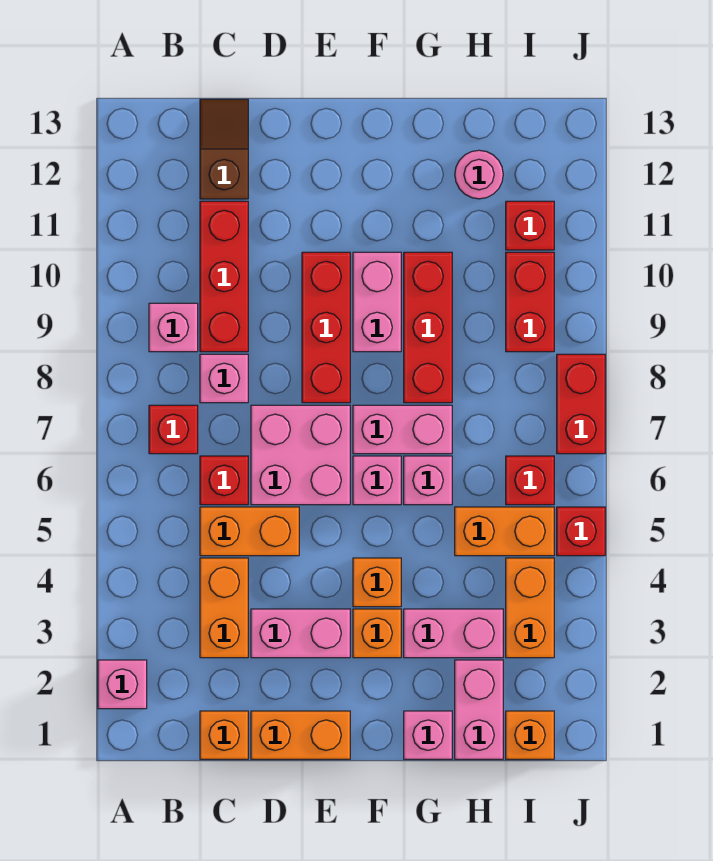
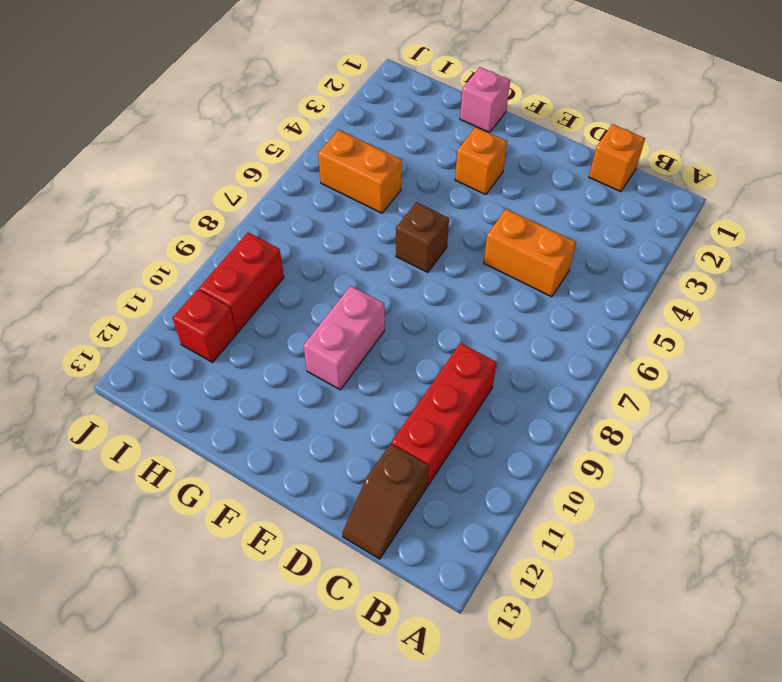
brown brick F6 level 1 -> pink brick F6 level 1
none -> pink brick A2 level 1
none -> red brick B7 level 1
none -> pink brick B9 level 1
none -> orange brick C3:C4 level 1

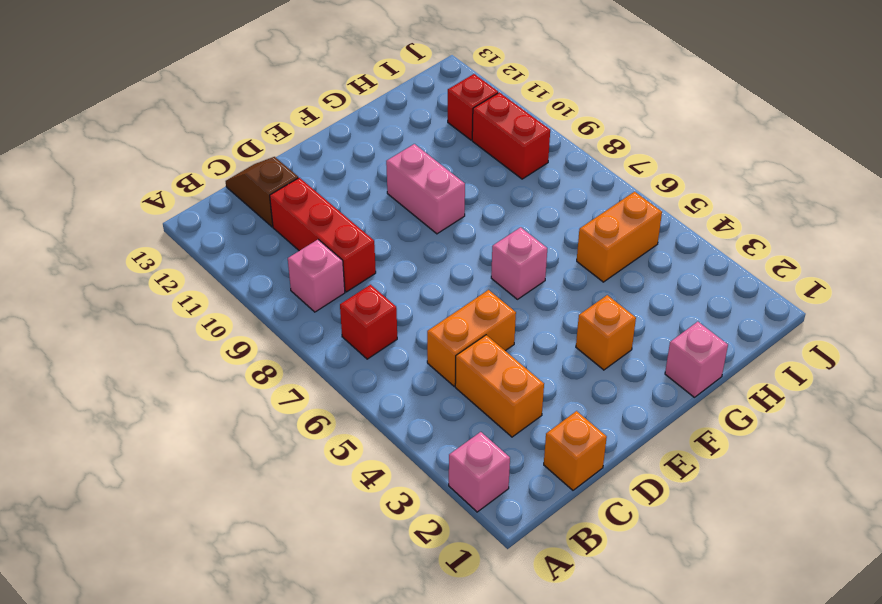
none -> red brick C6 level 1
none -> pink brick C8 level 1
none -> orange brick D1:E1 level 1
none -> pink brick D3:E3 level 1

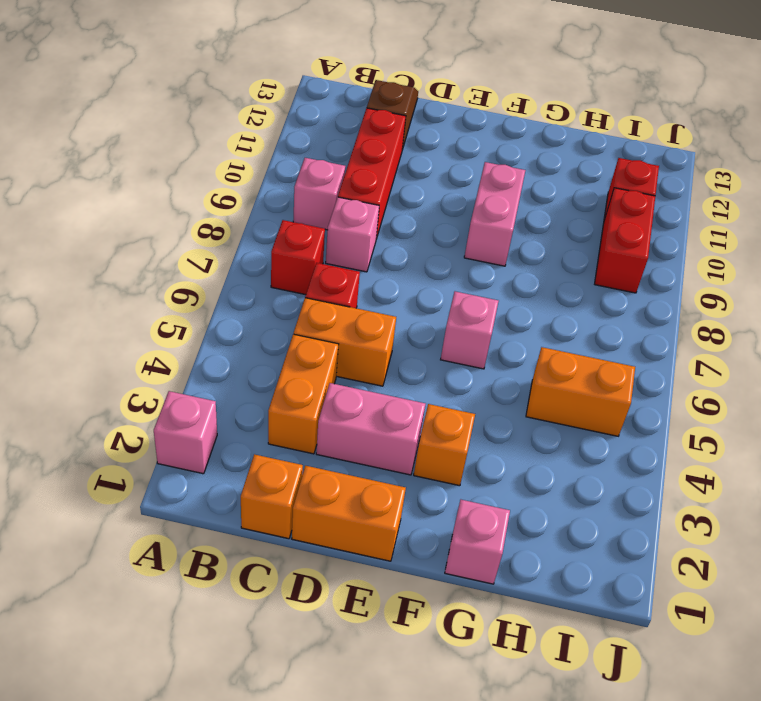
none -> pink brick D6:E7 level 1
none -> red brick E8:E10 level 1
none -> orange brick F4 level 1
none -> pink brick F7:G7 level 1

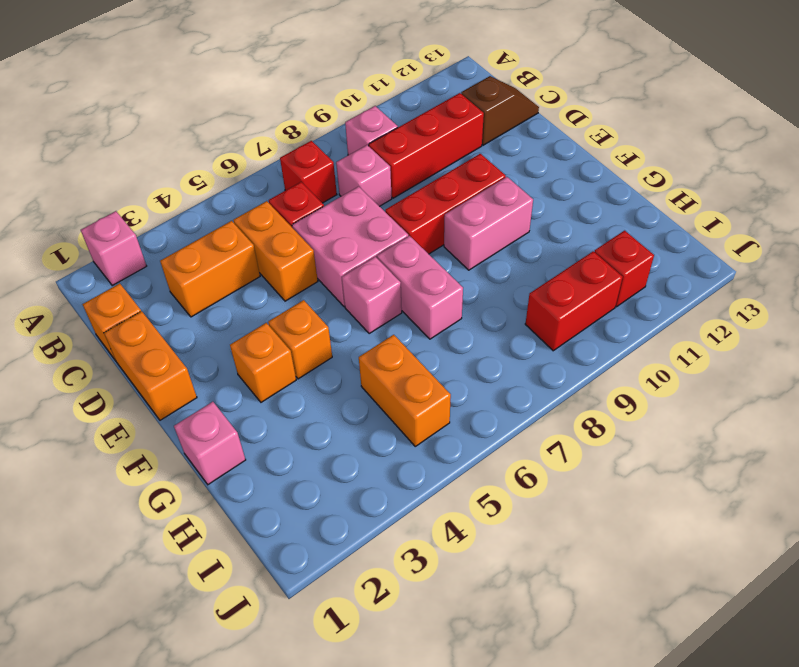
none -> pink brick D3:E3 level 1
none -> pink brick G3:H3 level 1
none -> pink brick G6 level 1
none -> red brick G8:G10 level 1

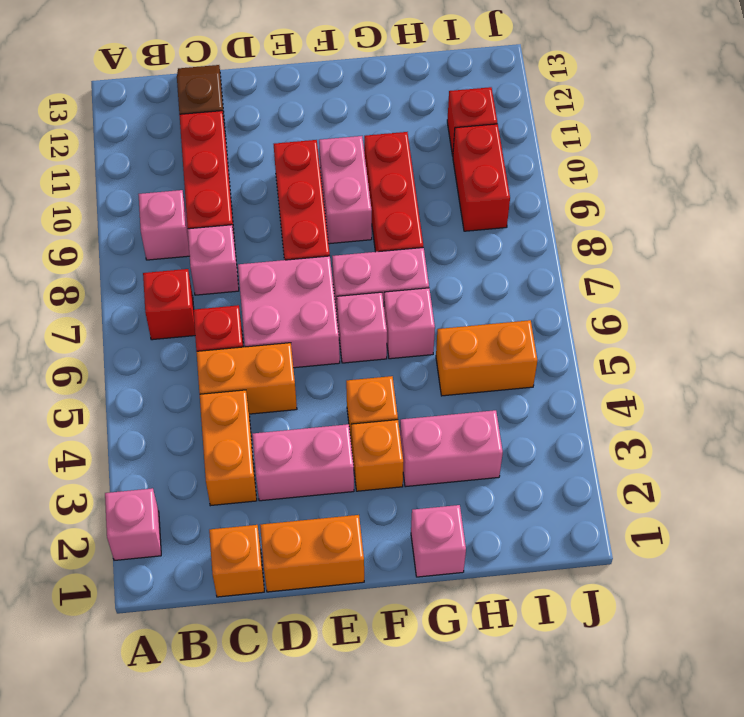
none -> pink brick H1:H2 level 1
none -> pink round brick H12 level 1
none -> orange brick I1 level 1
none -> orange brick I3:I4 level 1

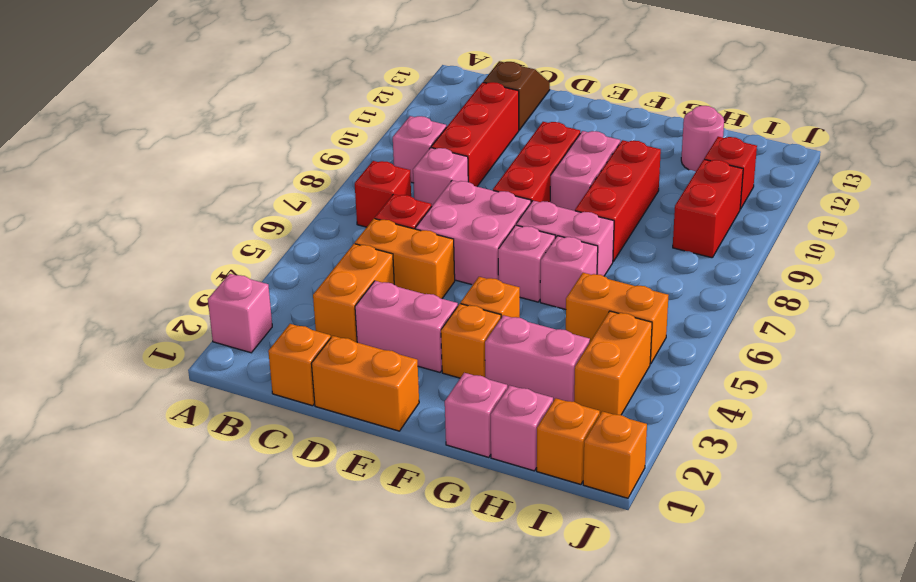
pink brick H1 level 1 -> pink brick H1:H2 level 1
orange brick J1 level 1 -> none
none -> red brick I6 level 1
none -> red brick J5 level 1
none -> red brick J7:J8 level 1

